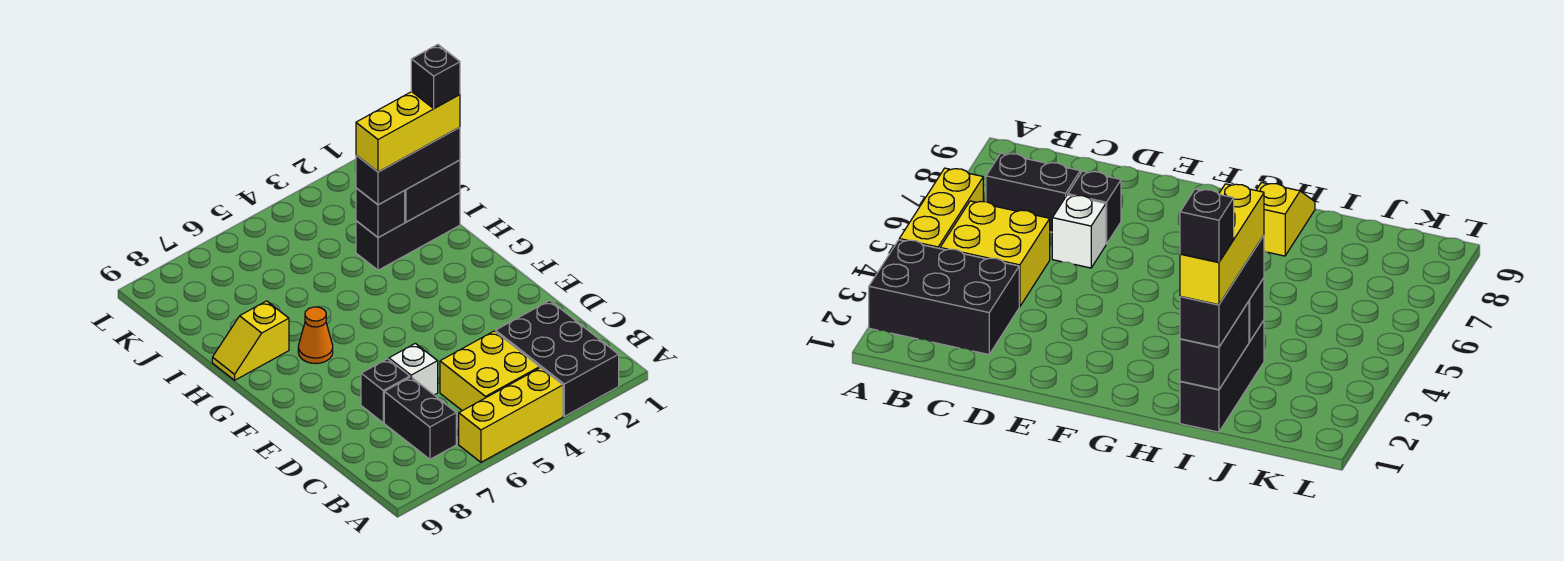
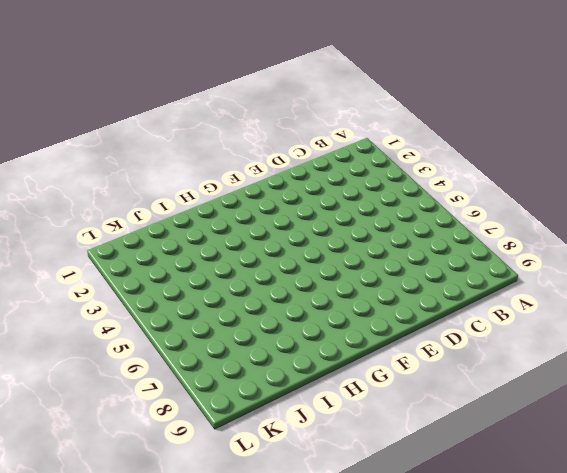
none -> black brick A2:C3 level 1
none -> yellow brick A4:A6 level 1
none -> yellow brick B4:C5 level 1

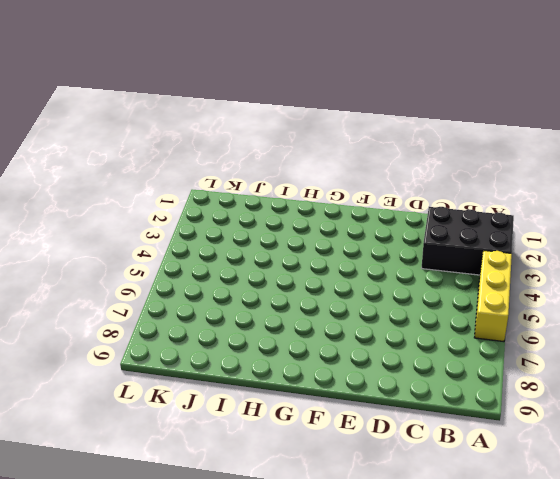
none -> yellow brick B4:C5 level 1
none -> black brick B7:C7 level 1
none -> white brick D6 level 1

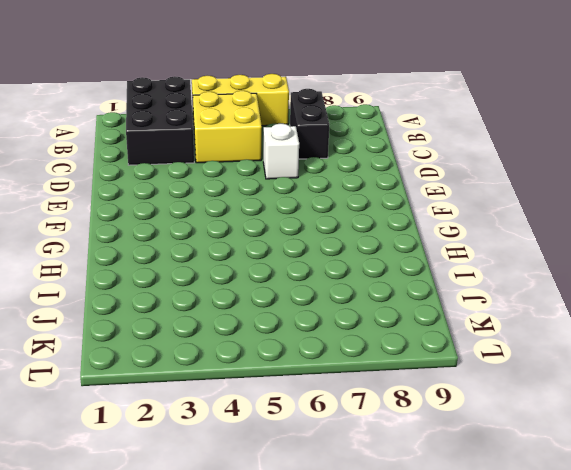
none -> black brick D7 level 1
none -> orange cone G7 level 1
none -> yellow slope H8:H9 level 1 top 8

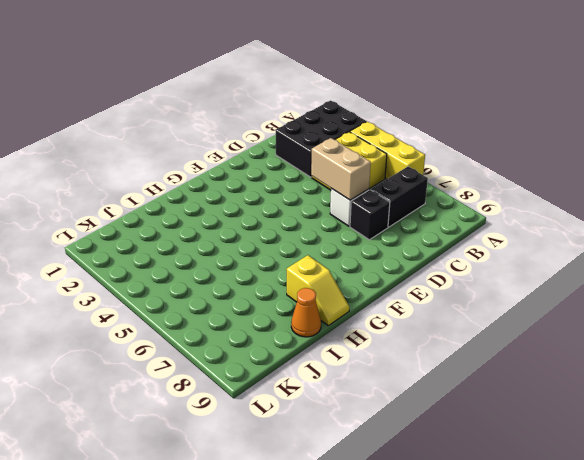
tan brick D5:D6 level 2 -> none
orange cone I9 level 1 -> orange cone G7 level 1
none -> black brick I1:I3 level 1
none -> black brick I1:I2 level 2
none -> black brick I3 level 2

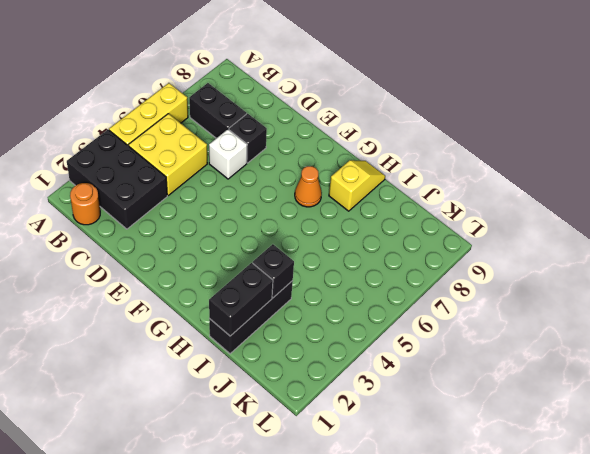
orange round brick B1 level 1 -> none
none -> black brick I1:I3 level 3
none -> yellow brick I1:I3 level 4
none -> black brick I1 level 5

